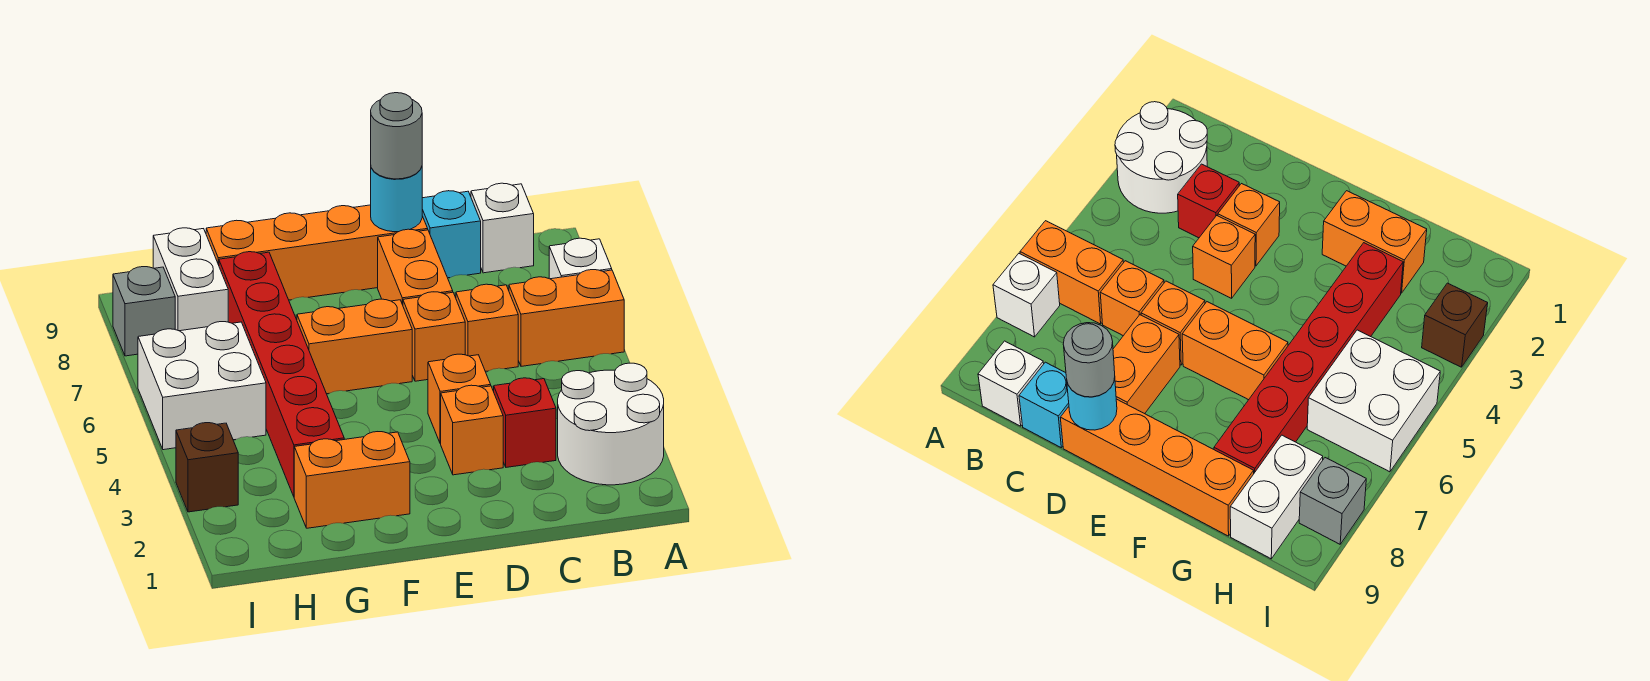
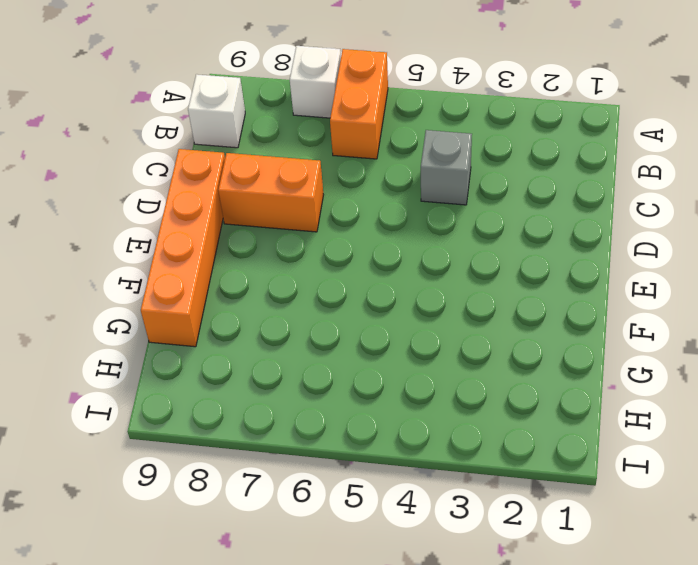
grey brick C4 level 1 -> grey brick I8 level 1
none -> white round brick A2:B3 level 1
none -> red brick C3 level 1
none -> orange brick C6 level 1

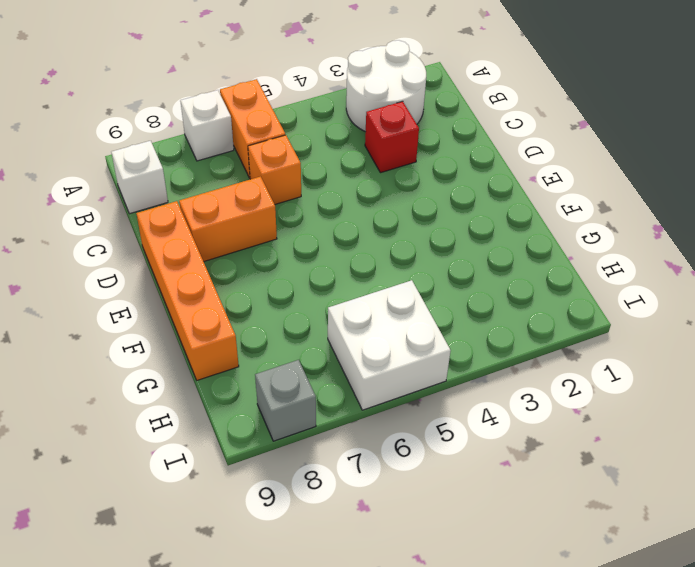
none -> cyan brick C9 level 1
none -> orange brick D3 level 1
none -> orange brick D4 level 1

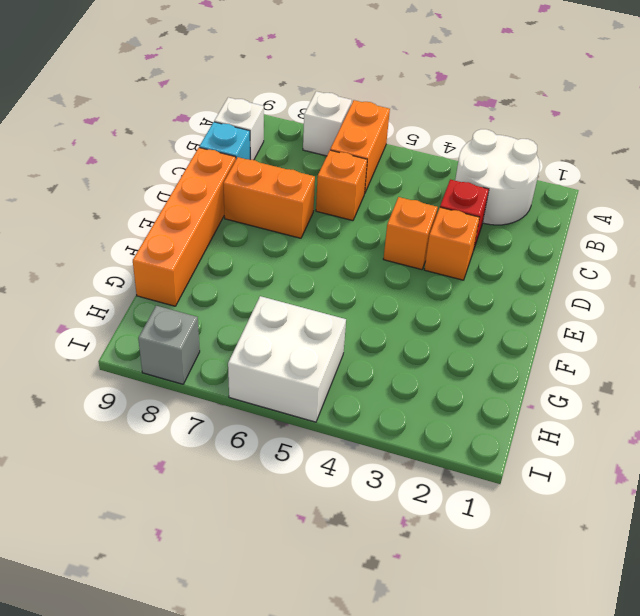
none -> orange brick D6 level 1
none -> orange brick E6:F6 level 1
none -> orange brick F2:G2 level 1

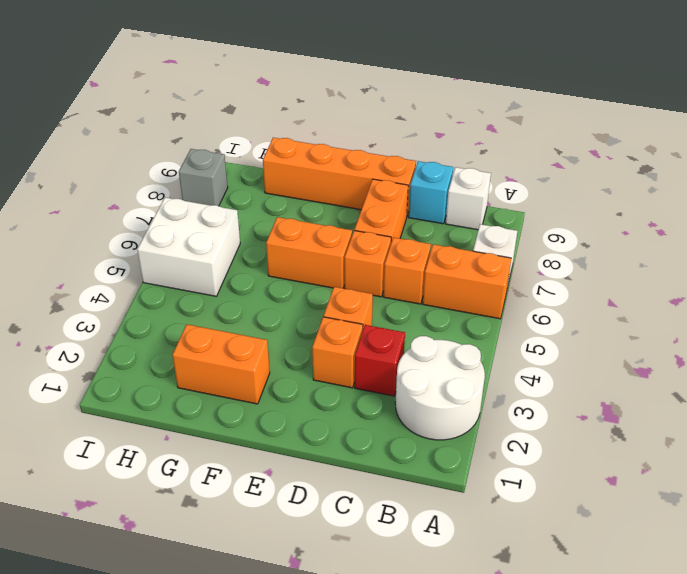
none -> red brick G3:G8 level 1
none -> white brick H8:H9 level 1
none -> brown brick I3 level 1

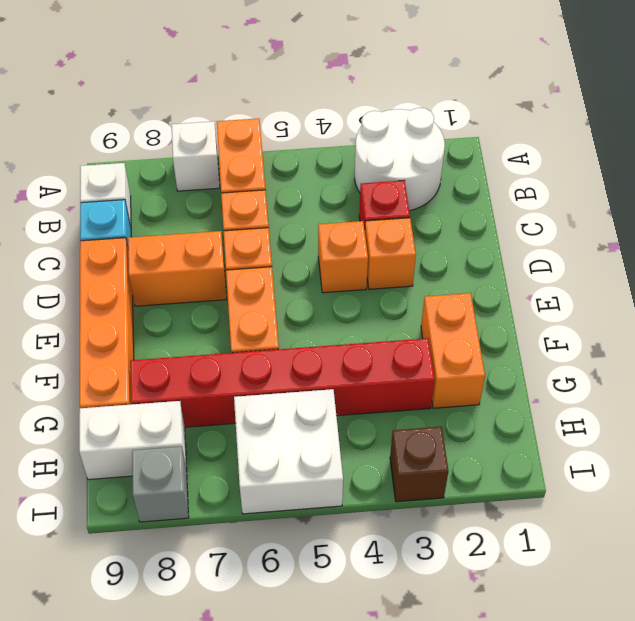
none -> cyan round brick D9 level 2
none -> grey round brick D9 level 3

